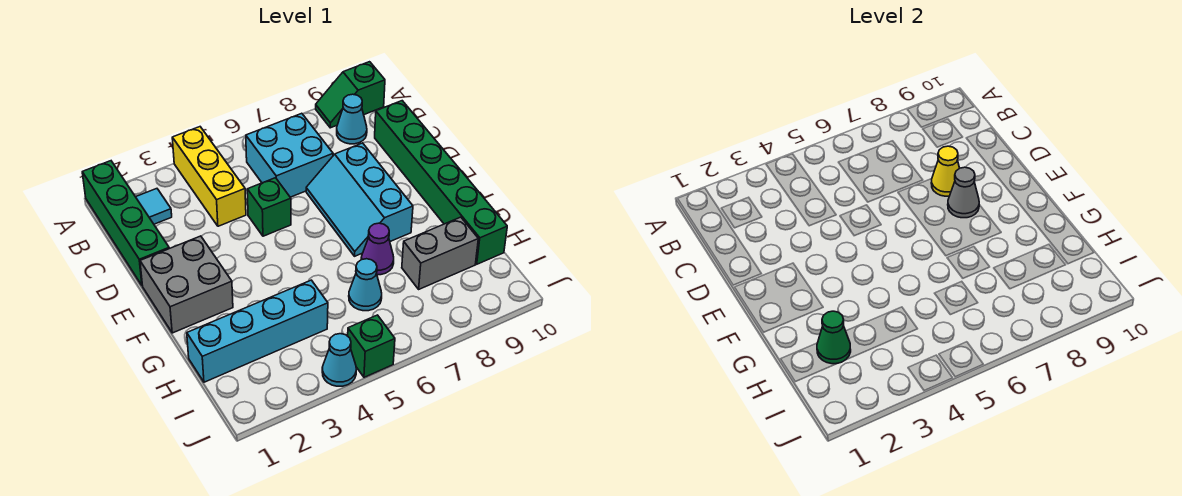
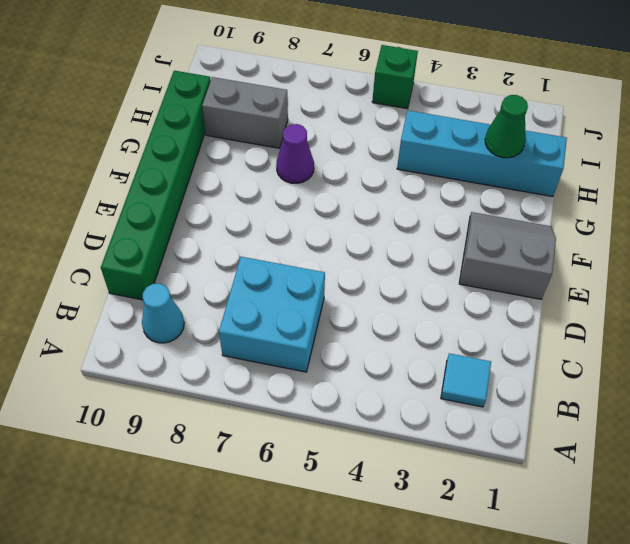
grey slope E1:F2 level 1 top E -> grey brick E1:F2 level 1
none -> green brick A1:D1 level 1
none -> yellow brick A4:C4 level 1
none -> green slope A9:A10 level 1 top 10

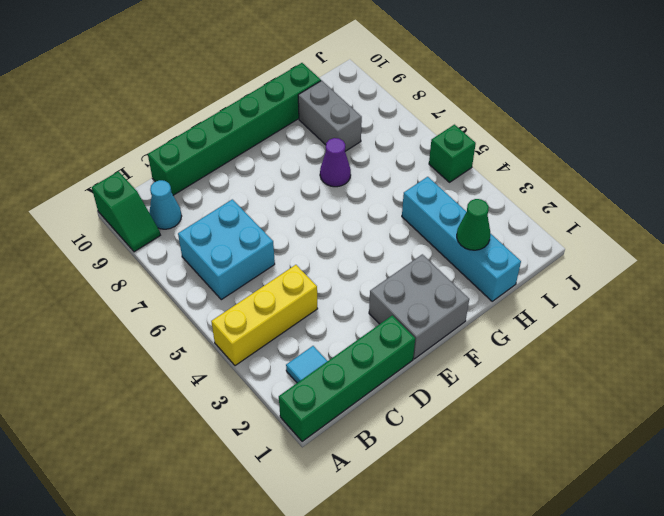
none -> green brick D5 level 1
none -> cyan slope D7:F8 level 1 top 8
none -> cyan cone H6 level 1

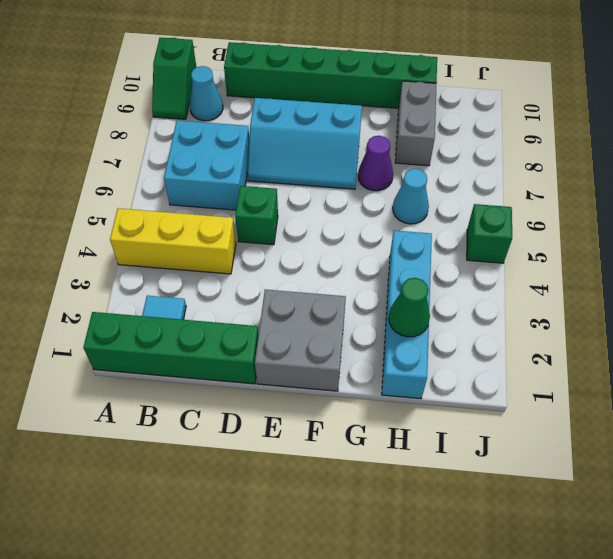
none -> cyan cone J4 level 1
none -> yellow cone D8 level 2
none -> grey cone E8 level 2

